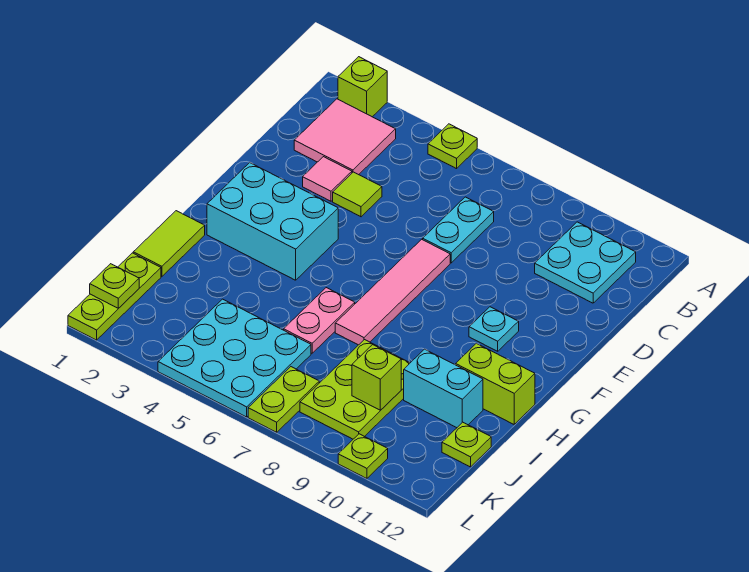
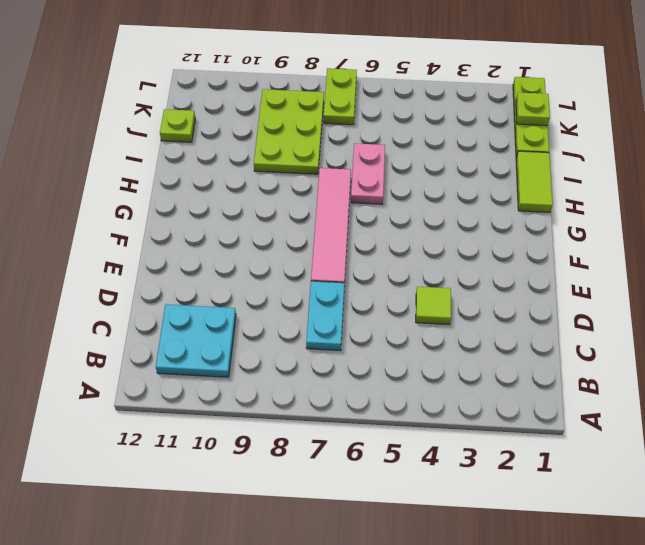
none -> lime brick A2 level 1
none -> lime plate A5 level 1
none -> pink tile B2:C3 level 1

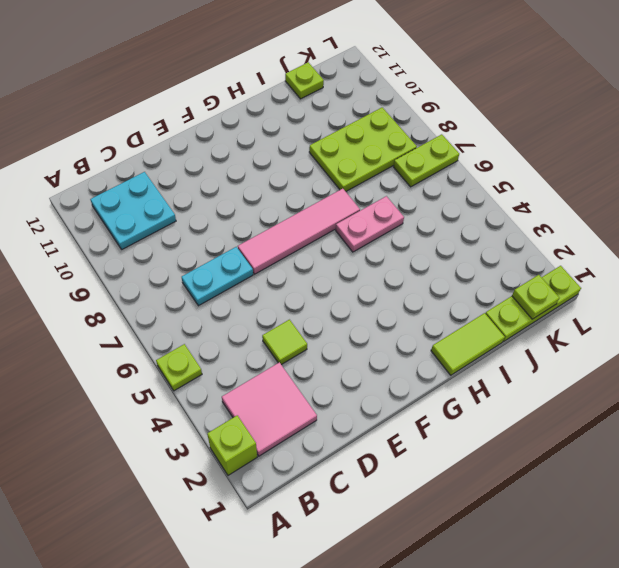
none -> pink tile D3 level 1
none -> cyan brick F2:G4 level 1
none -> cyan plate F10 level 1

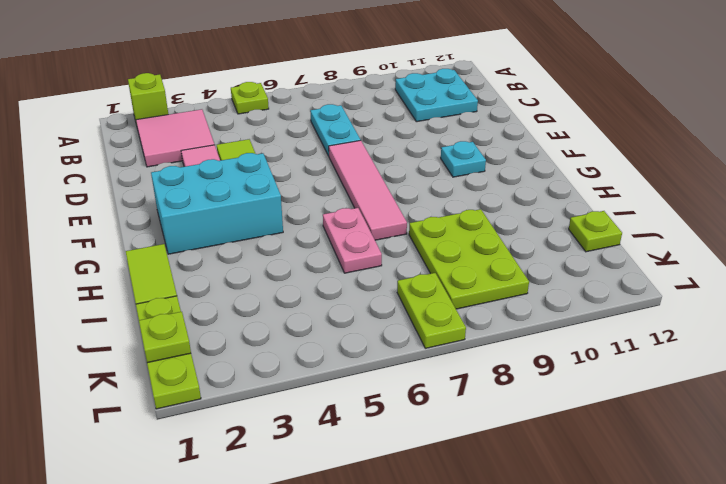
none -> lime brick H11:H12 level 1
none -> cyan brick I10:I11 level 1
none -> cyan plate J4:L6 level 1

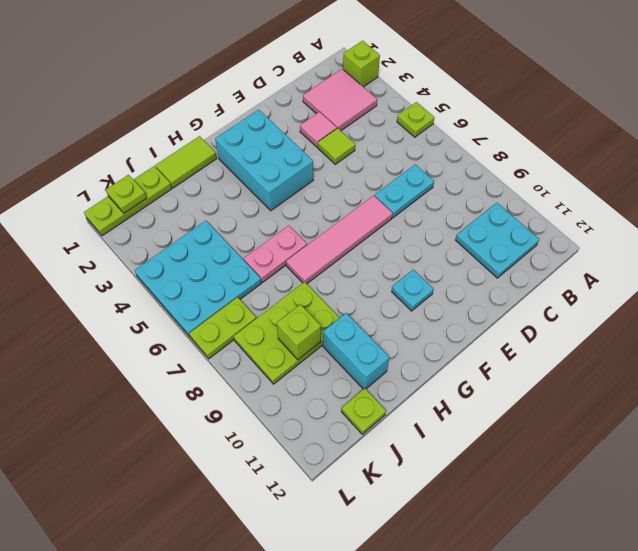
none -> lime brick H11:H12 level 1
none -> lime plate L10 level 1

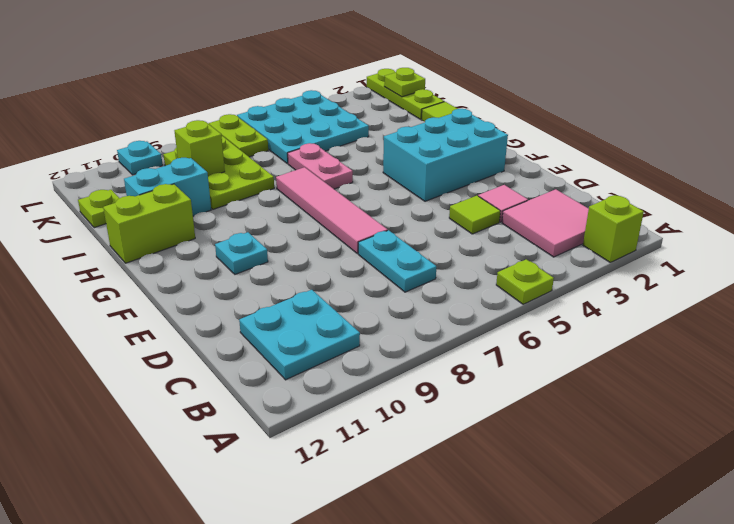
cyan plate L10 level 1 -> lime plate L10 level 1

